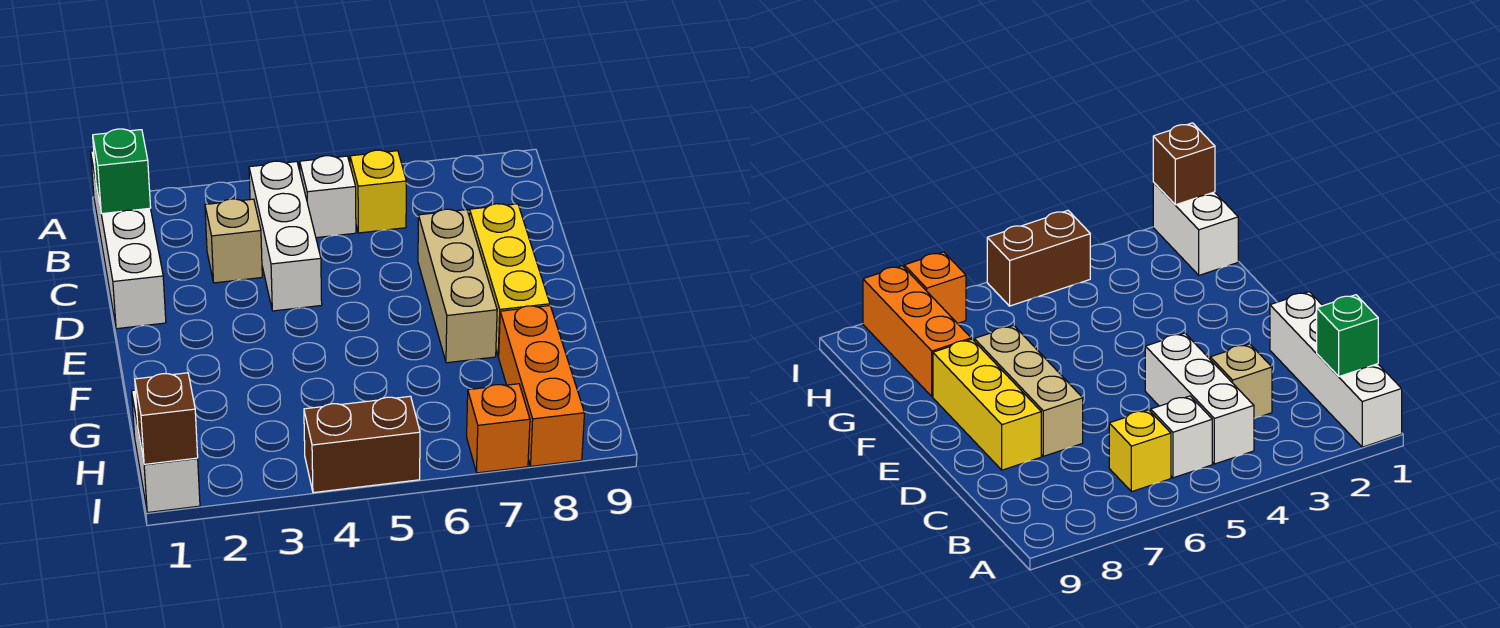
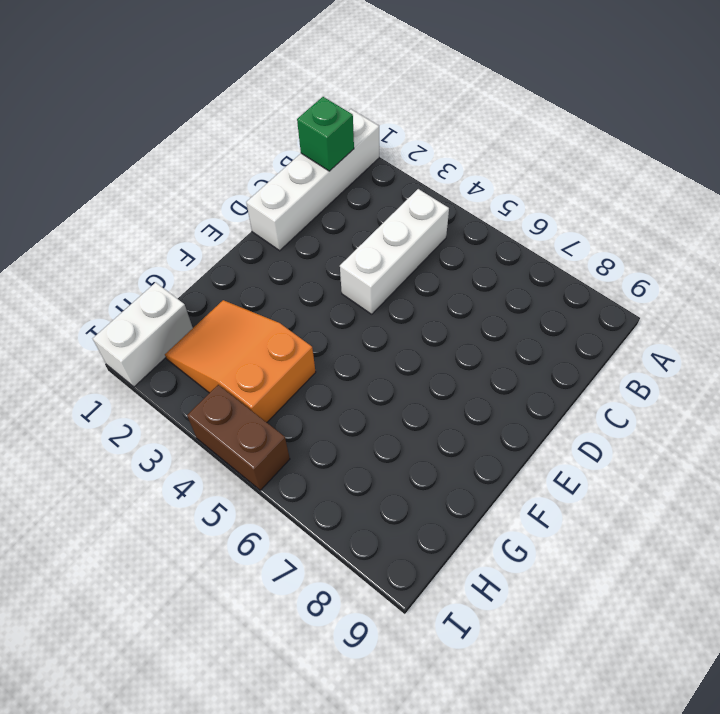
orange slope G2:H4 level 1 top 4 -> none
none -> white brick B5 level 1
none -> yellow brick B6 level 1
none -> tan brick C3 level 1

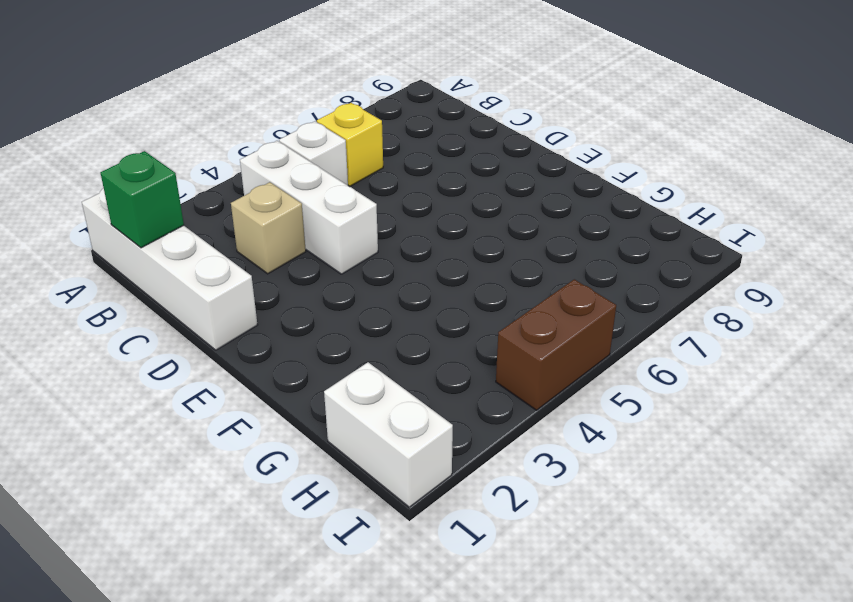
none -> tan brick D7:F7 level 1
none -> yellow brick D8:F8 level 1
none -> orange brick G8:I8 level 1

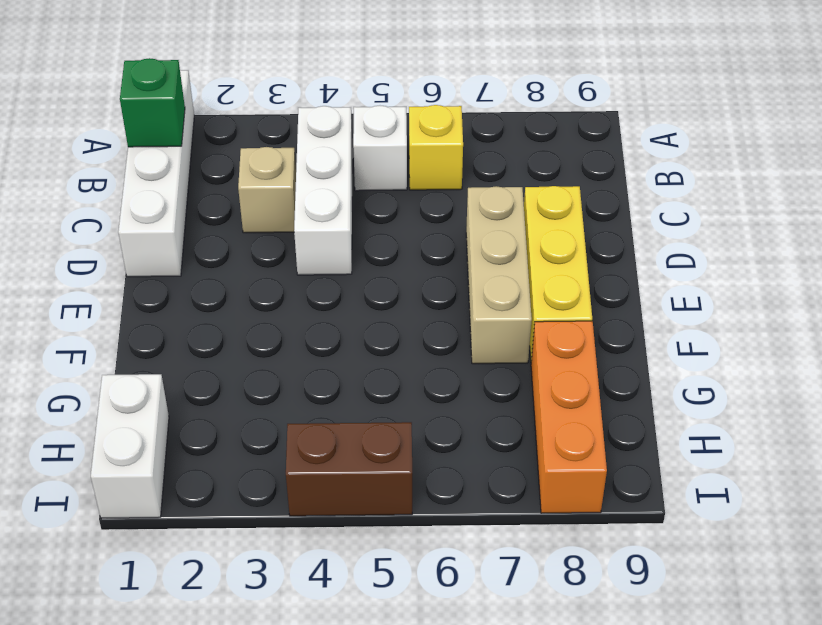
none -> orange brick I7 level 1
none -> brown brick I1 level 2

